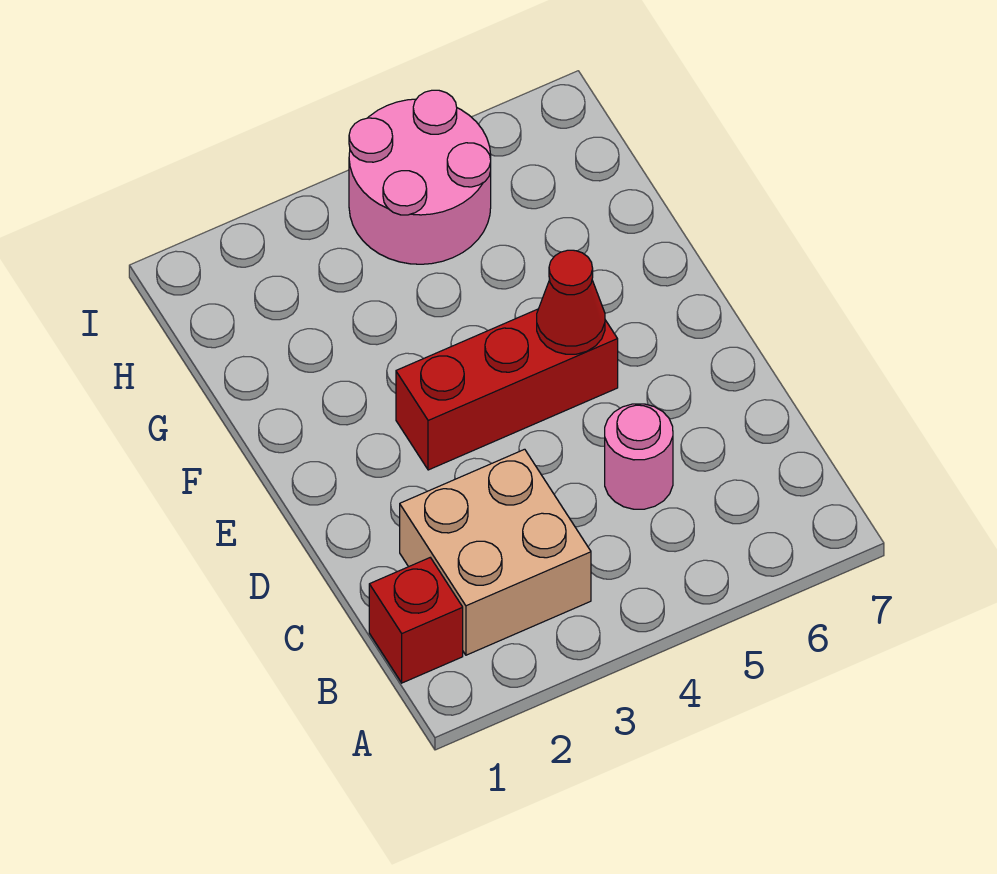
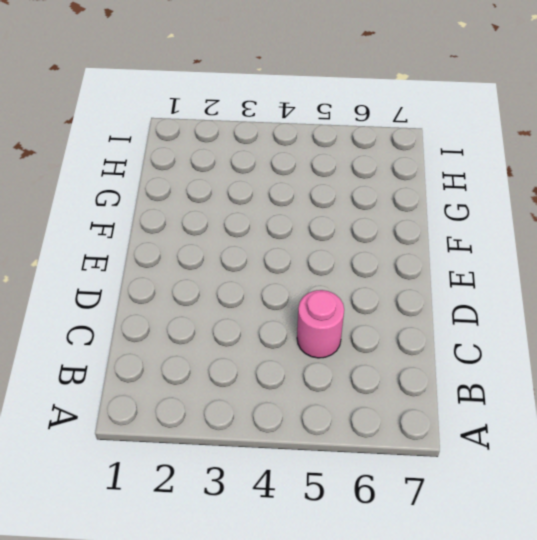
none -> red brick B1 level 1
none -> tan brick B2:C3 level 1

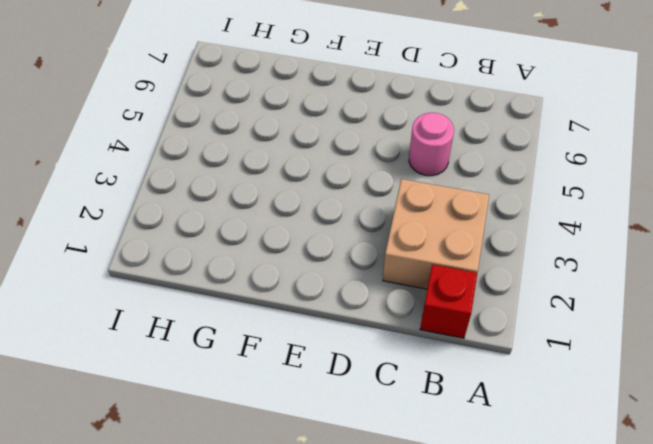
none -> red brick E3:E5 level 1
none -> pink round brick H4:I5 level 1

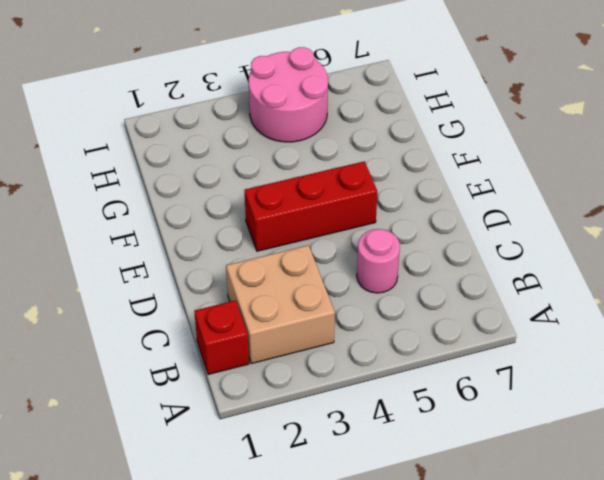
none -> red cone E5 level 2

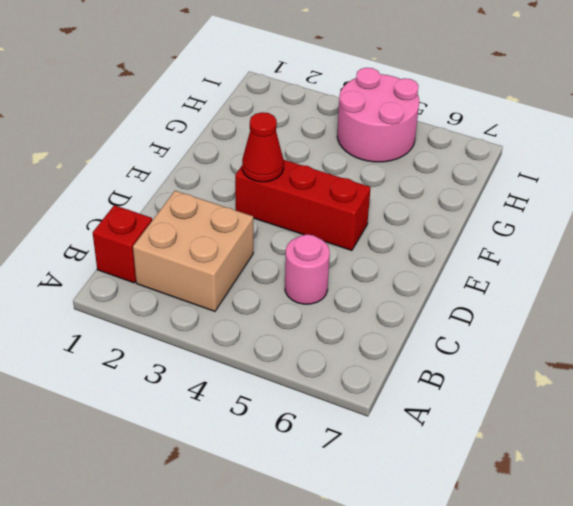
red cone E3 level 2 -> red cone E5 level 2

